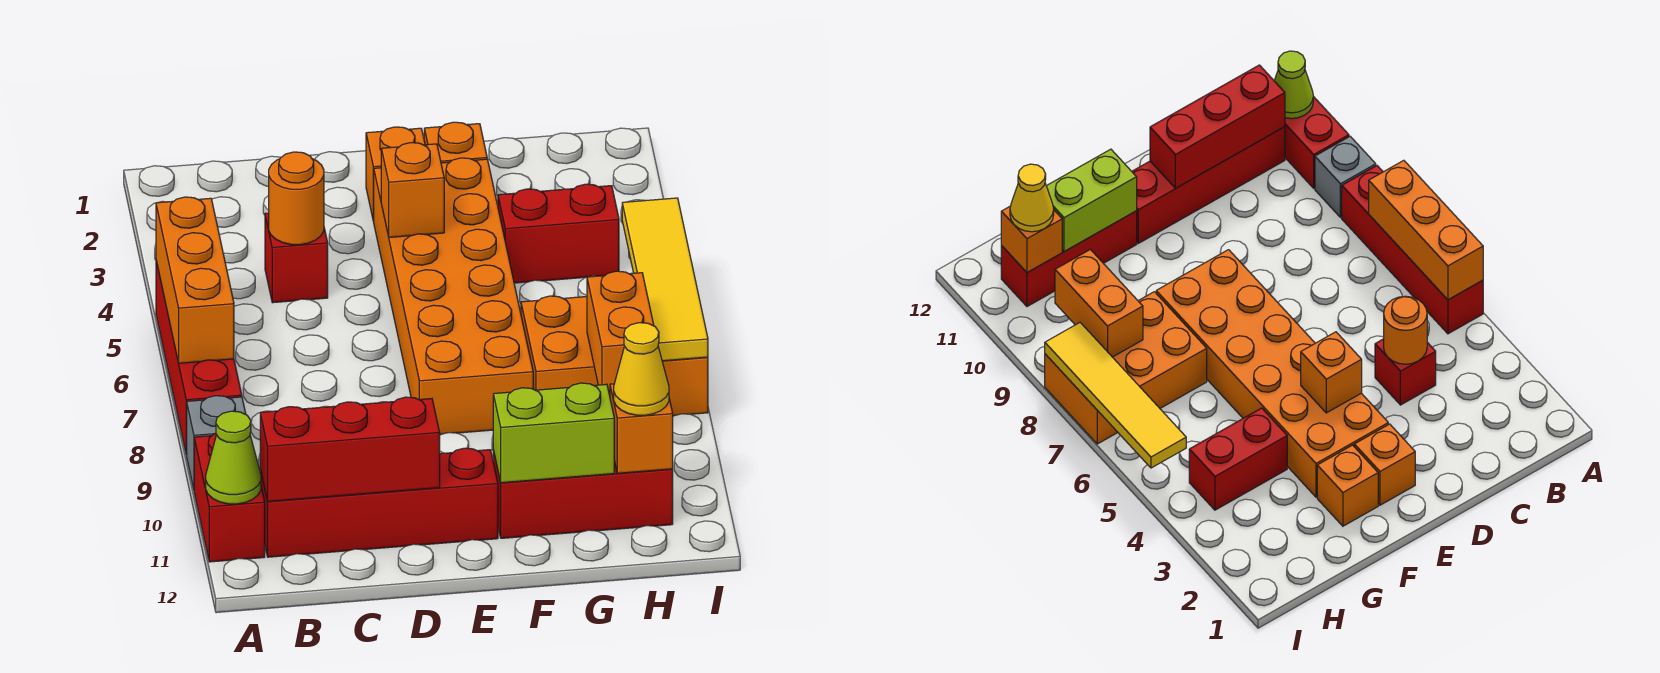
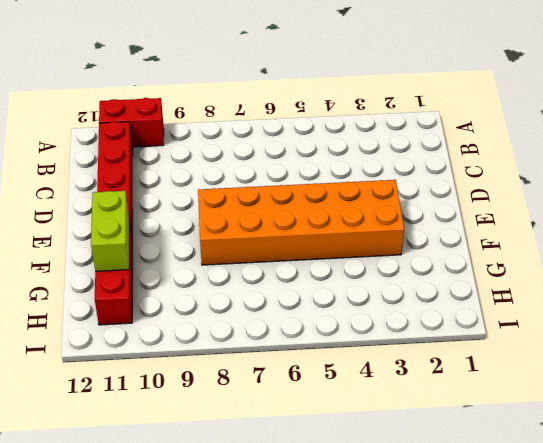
none -> red brick A5:A8 level 1
none -> grey brick A9 level 1
none -> red brick C4 level 1

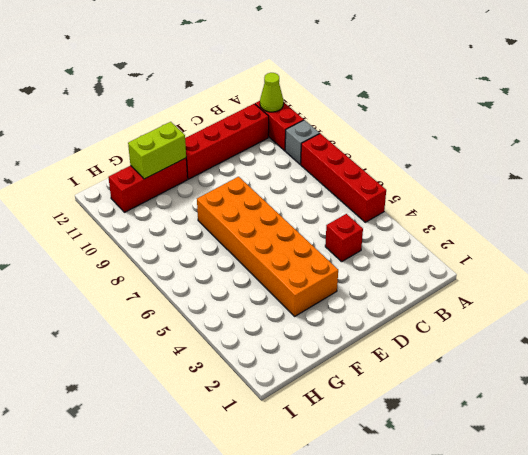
none -> orange brick E2 level 1
none -> orange brick F2 level 1
none -> red brick G4:H4 level 1

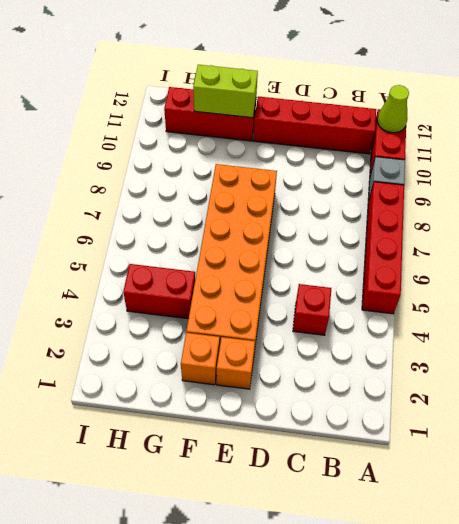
none -> orange brick G7:I8 level 1
none -> orange brick A5:A7 level 2
none -> red brick B11:D11 level 2

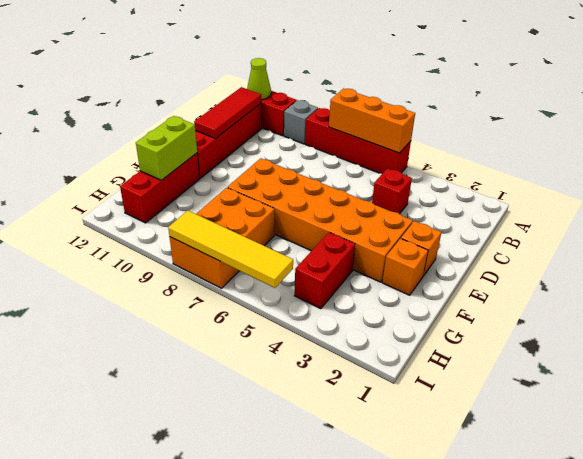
red tile B11:D11 level 2 -> red brick B11:D11 level 2
none -> orange round brick C4 level 2
none -> orange brick E4 level 2
none -> orange brick H8:H9 level 2

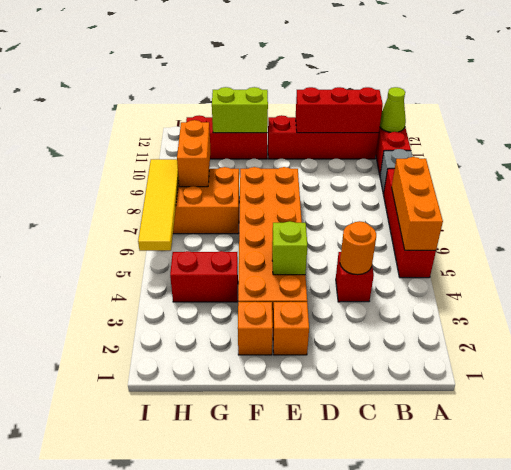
lime brick E4 level 2 -> orange brick E4 level 2
none -> orange brick H11 level 2
none -> yellow cone H11 level 3

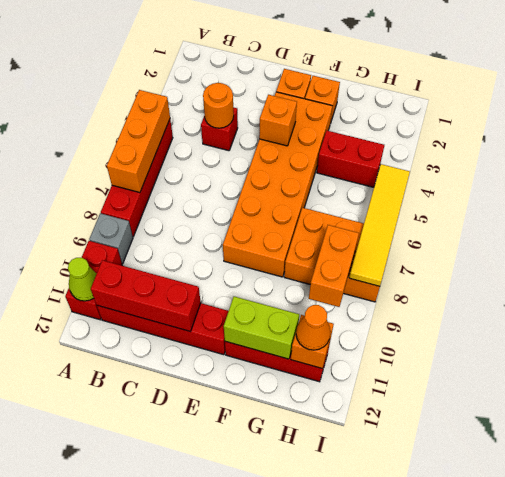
orange cone H11 level 3 -> yellow cone H11 level 3

